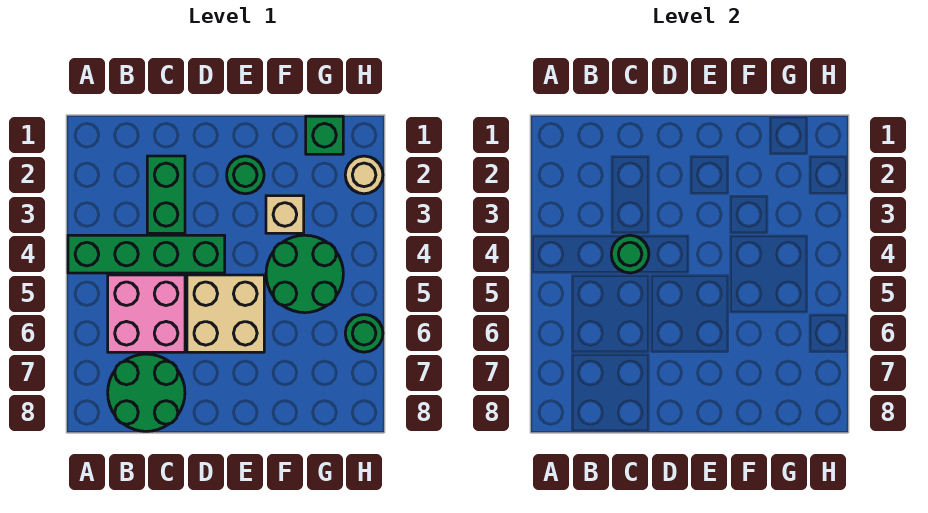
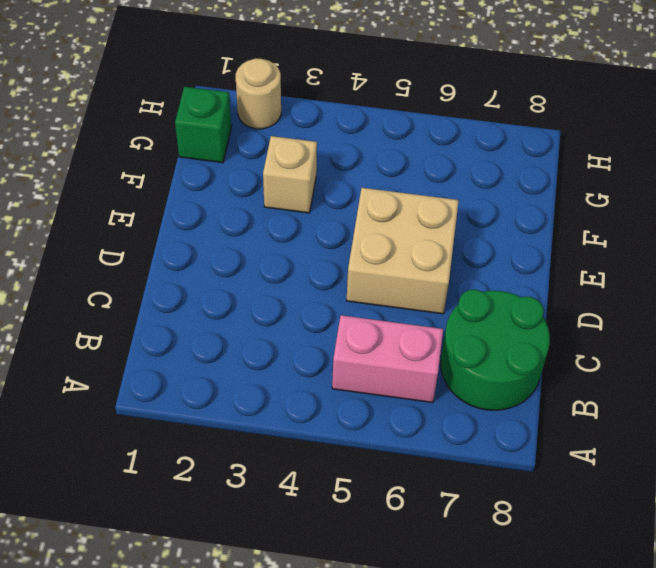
pink brick B5:B6 level 1 -> pink brick B5:C6 level 1
none -> green brick A4:D4 level 1
none -> green brick C2:C3 level 1
none -> green round brick E2 level 1

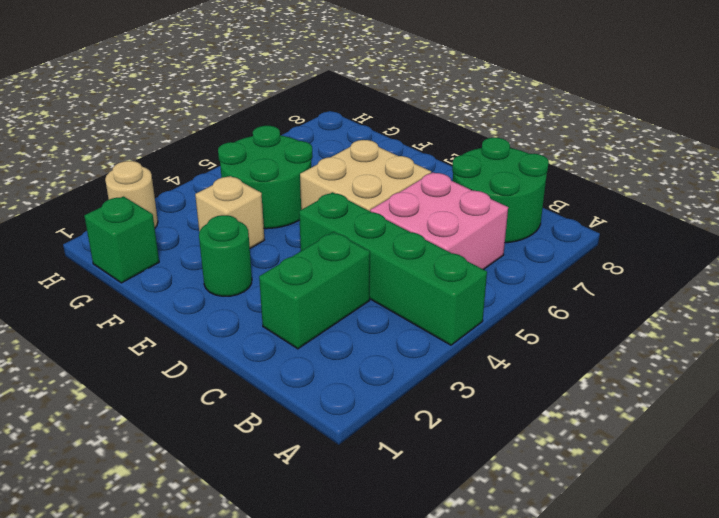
none -> green round brick H6 level 1
none -> green round brick C4 level 2

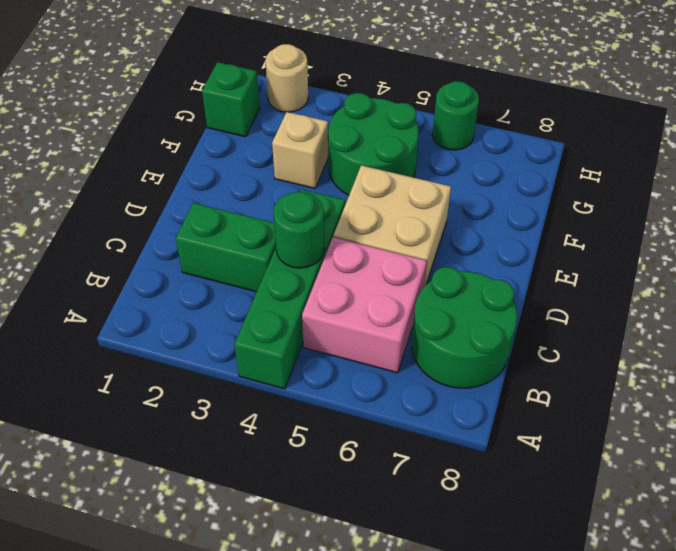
none -> green round brick E2 level 1

